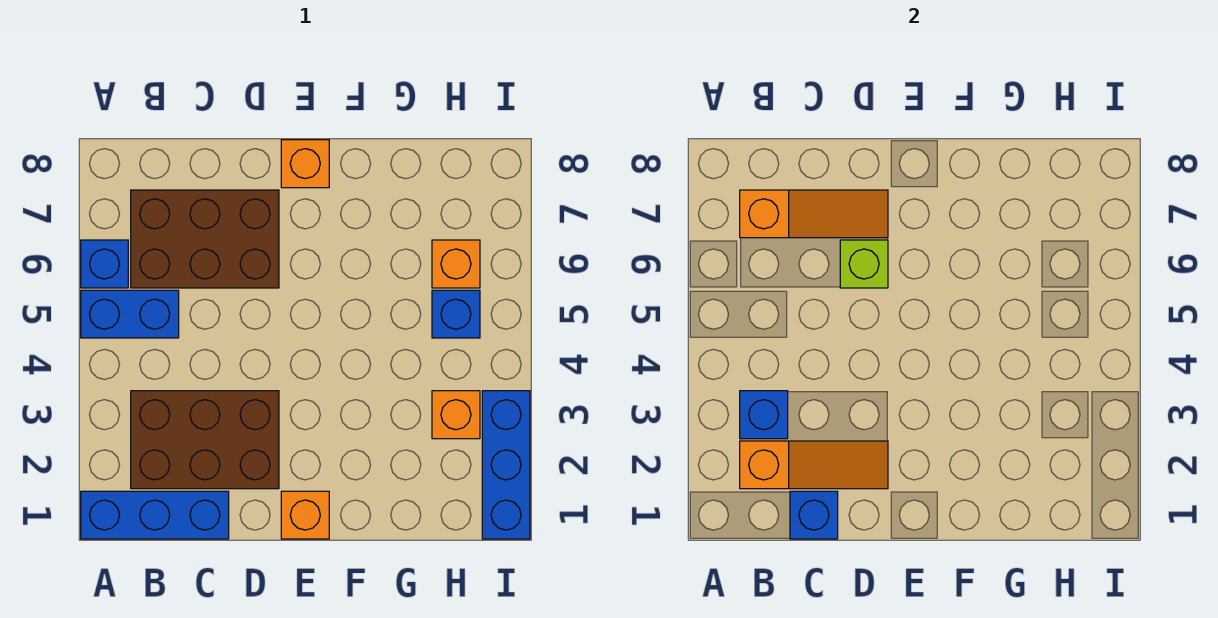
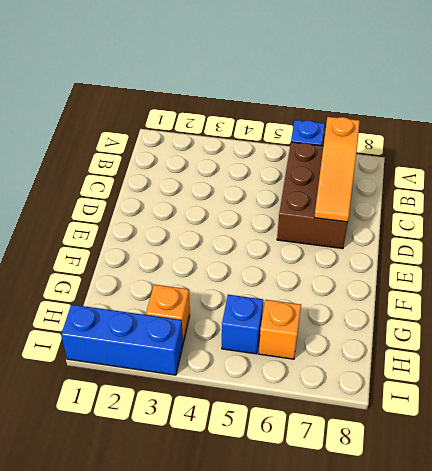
none -> blue brick A1:C1 level 1
none -> blue brick A5:B5 level 1
none -> brown brick B2:D3 level 1

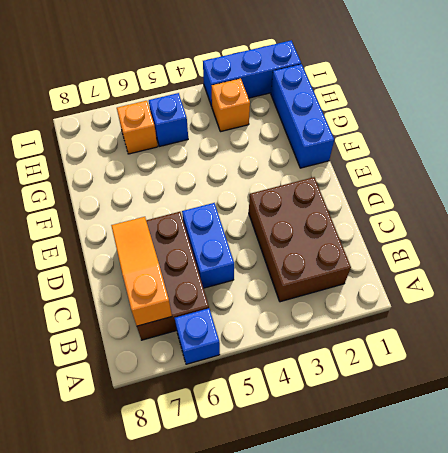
blue brick C5:D5 level 1 -> blue brick A5:B5 level 1
blue brick F1:H1 level 1 -> blue brick A1:C1 level 1
none -> orange brick E1 level 1
none -> orange brick E8 level 1
none -> orange slope B2:D2 level 2 top B

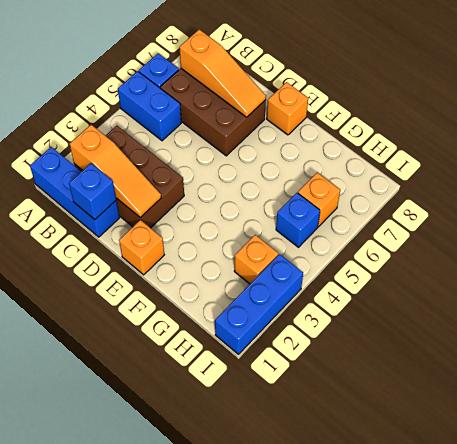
none -> blue brick B3 level 2
none -> lime brick D6 level 2

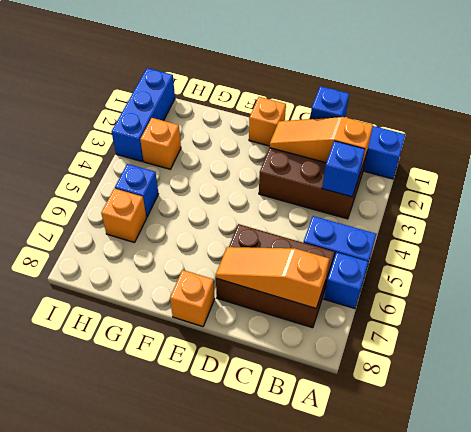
none -> lime brick D6 level 2

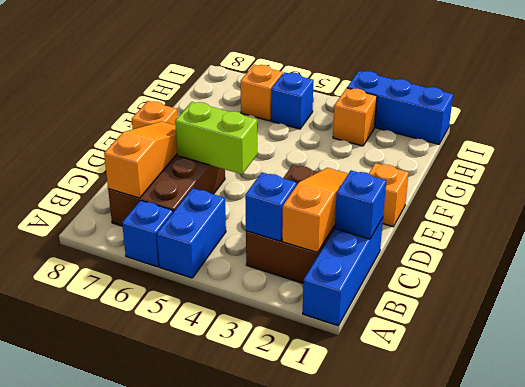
lime brick D5:D6 level 2 -> lime brick D6 level 2

